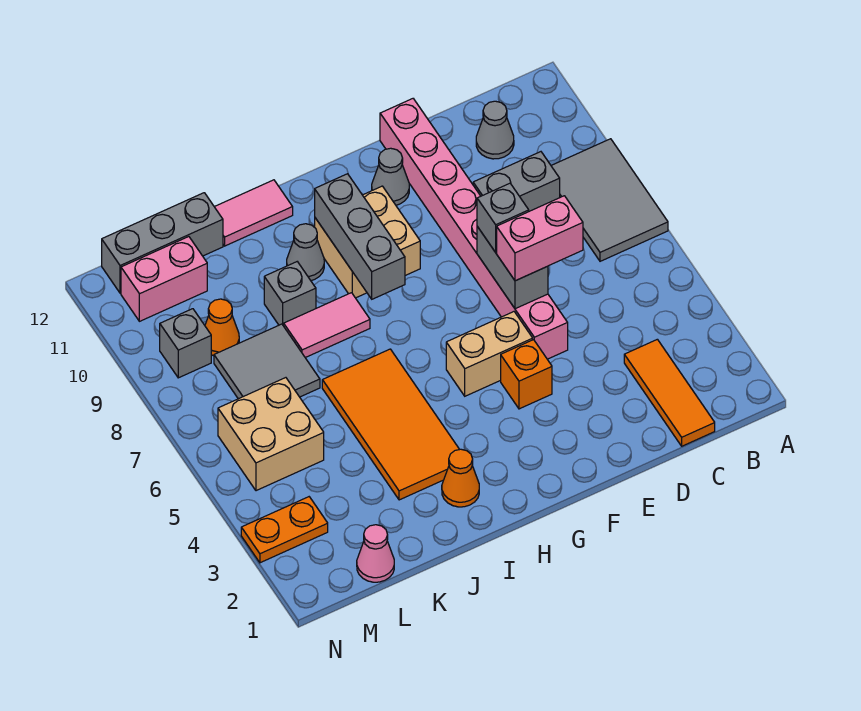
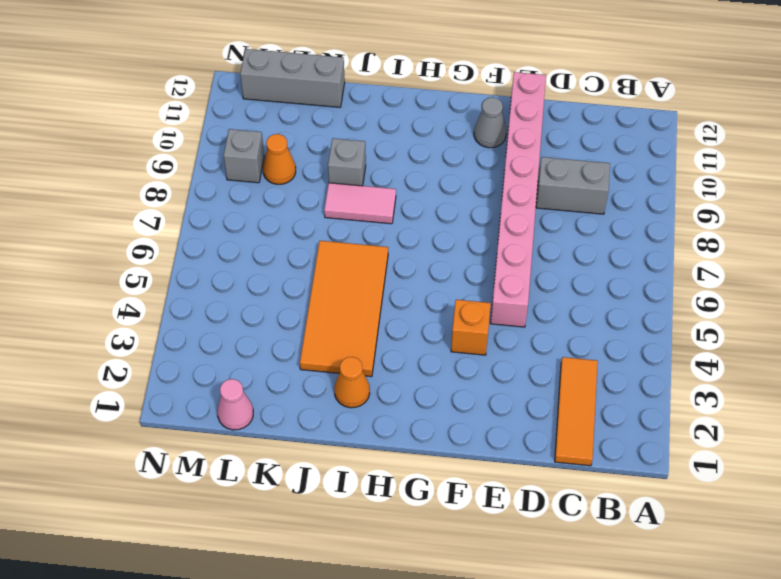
none -> grey tile A7:B9 level 1
none -> grey cone C11 level 1
none -> tan brick F5:G5 level 1

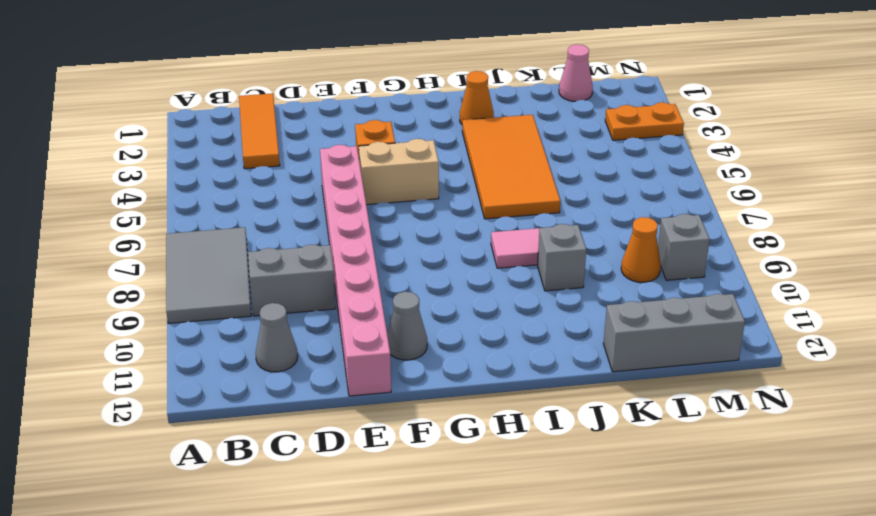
none -> tan brick G9:H10 level 1
none -> grey cone I10 level 1
none -> pink tile I12:J12 level 1

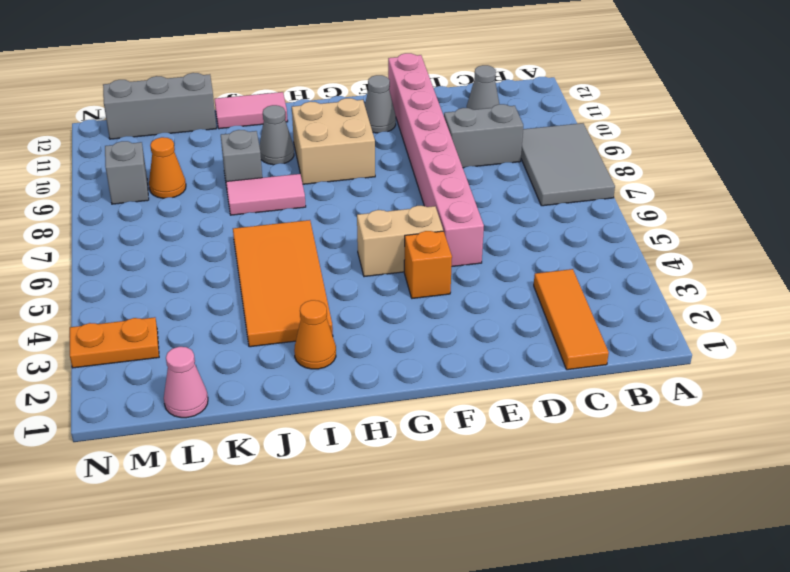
none -> grey tile K7:L8 level 1
none -> tan brick L5:M6 level 1
none -> pink brick L11:M11 level 1

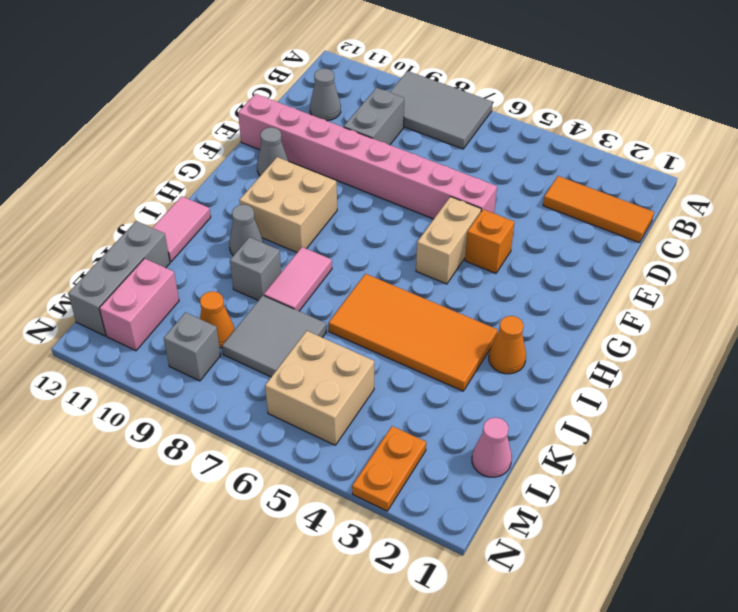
none -> grey brick E6:E7 level 2
none -> grey brick H8:H10 level 2
none -> pink brick D6:E6 level 3

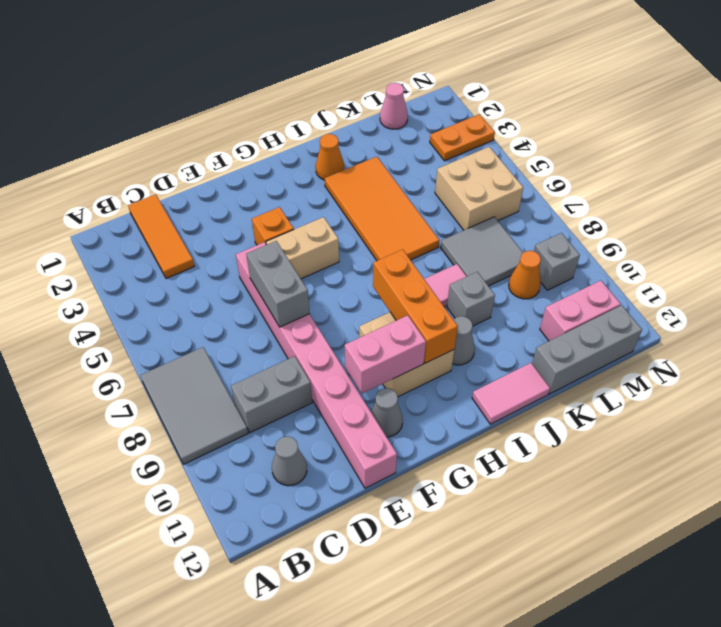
pink brick F10:G10 level 2 -> pink brick D6:E6 level 3
orange brick H8:H10 level 2 -> grey brick H8:H10 level 2
none -> grey brick E7 level 3

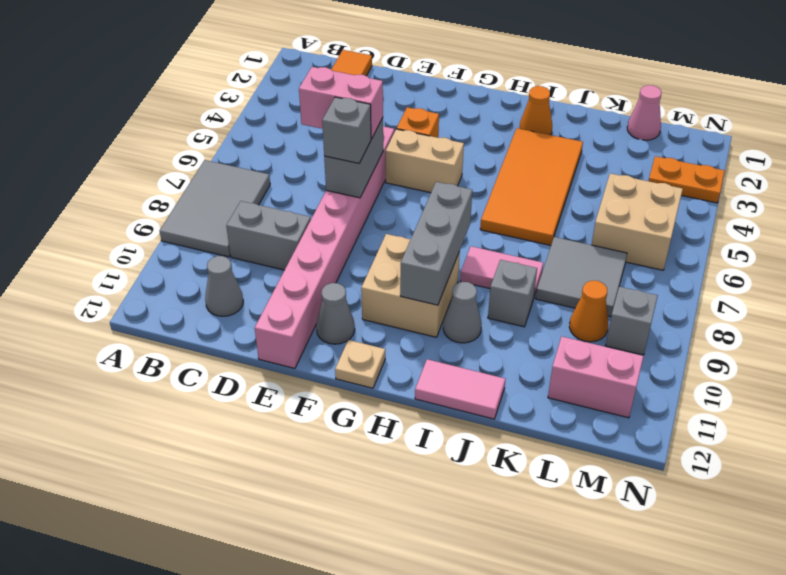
tan plate G12 level 1 -> none
none -> grey brick K12:M12 level 1

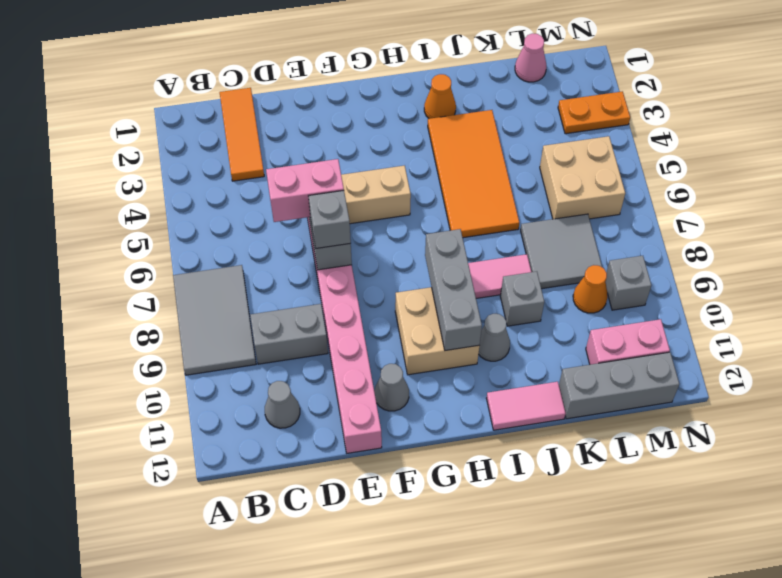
none -> orange brick F4 level 1

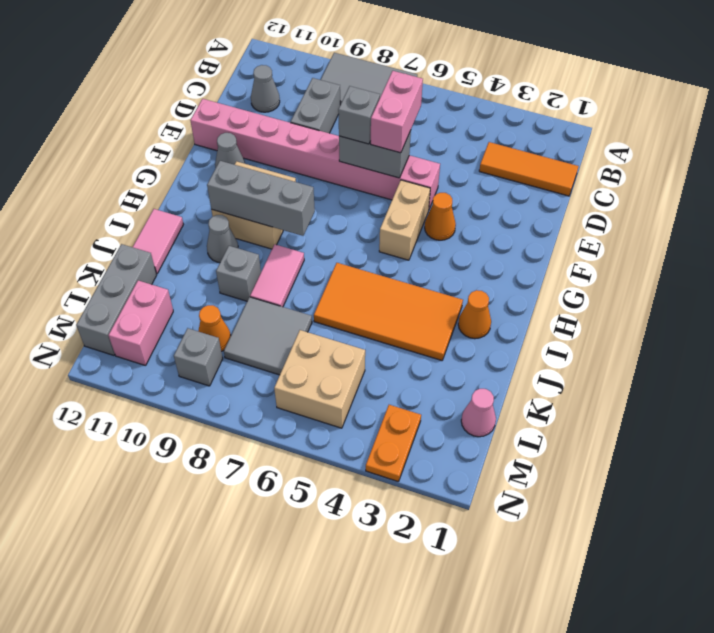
orange cone F4 level 1 -> orange brick F4 level 1

